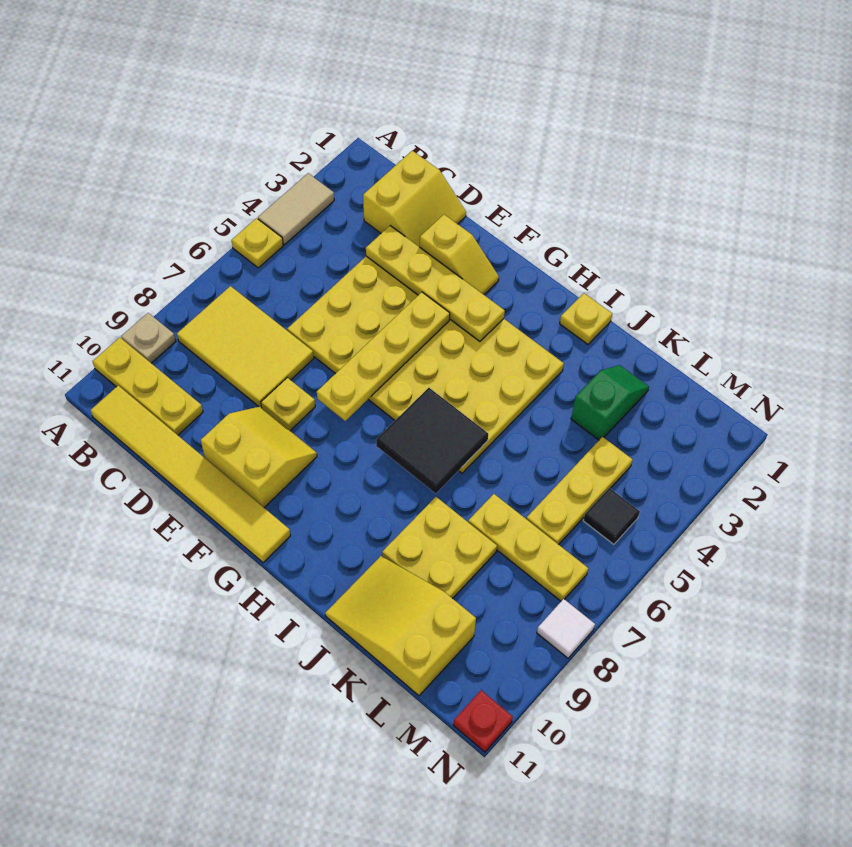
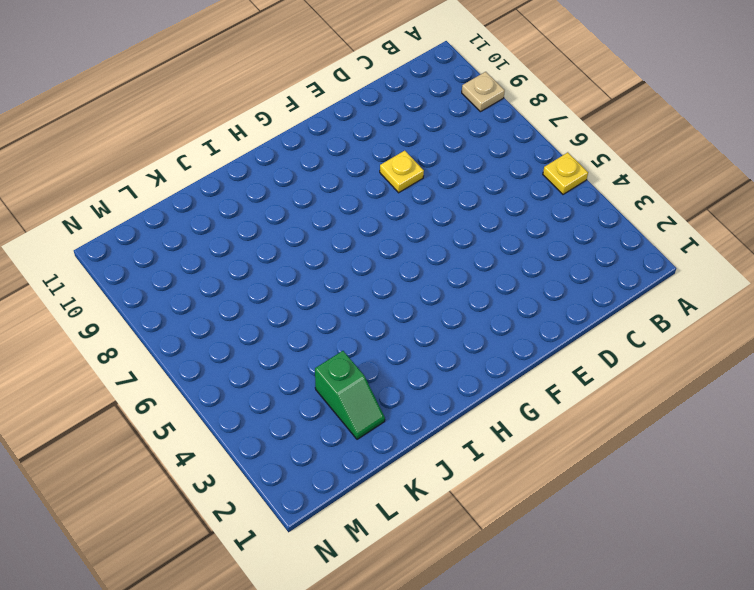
none -> tan tile A3:A4 level 1
none -> yellow plate A10:C10 level 1
none -> yellow tile B7:D8 level 1

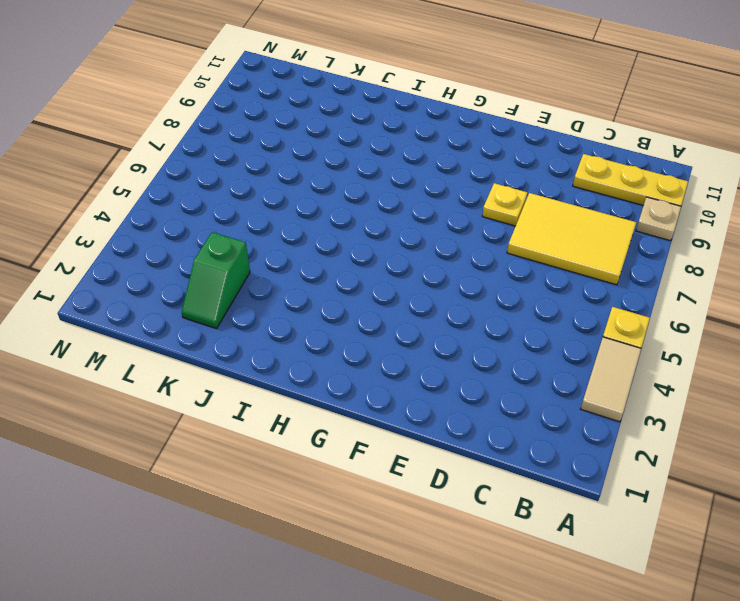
none -> yellow tile B11:G11 level 1
none -> yellow slope C1:D2 level 1 top C
none -> yellow plate D3:I6 level 1

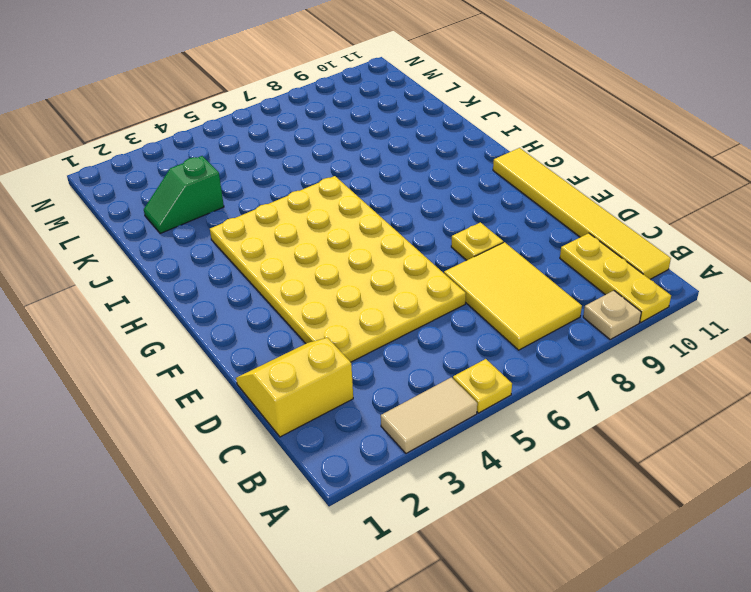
none -> yellow slope E2:F2 level 1 top E
none -> yellow slope E9:F10 level 1 top 10
none -> yellow plate I1 level 1

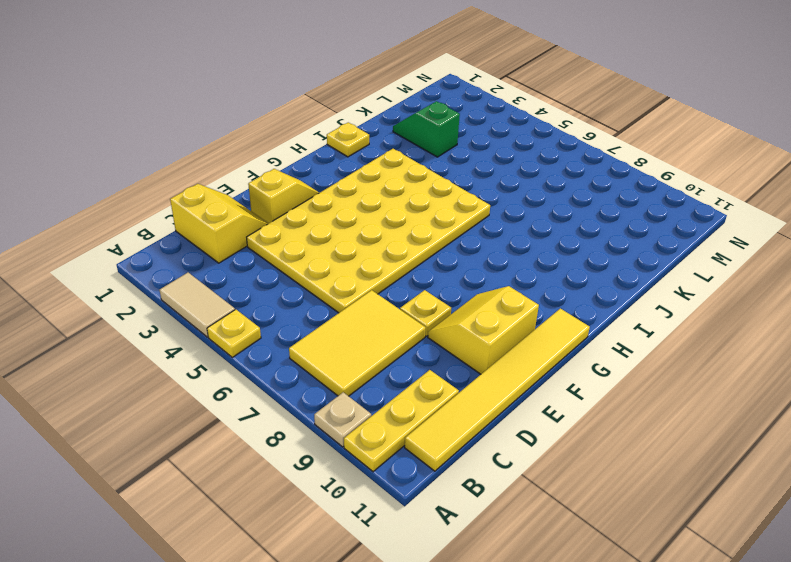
none -> yellow plate J8:K9 level 1
none -> yellow slope J10:L11 level 1 top L
none -> yellow plate K7:M7 level 1

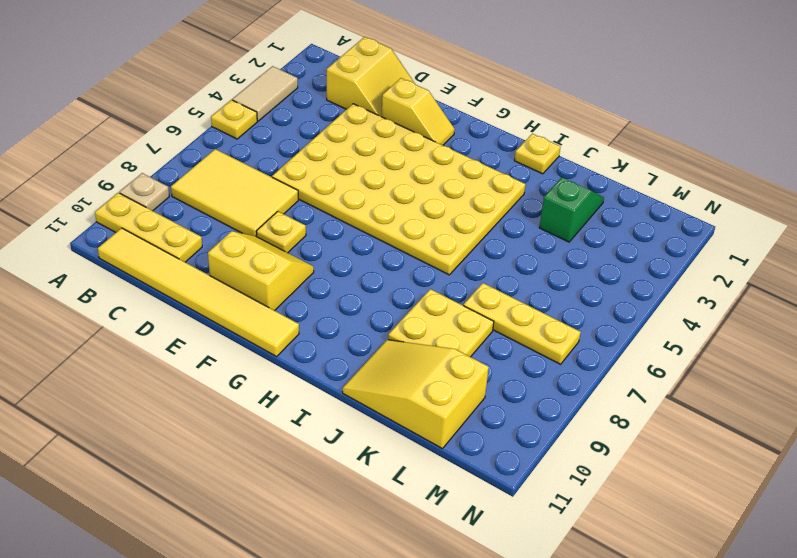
none -> yellow plate L4:L6 level 1
none -> black tile M5 level 1
none -> white tile N8 level 1

